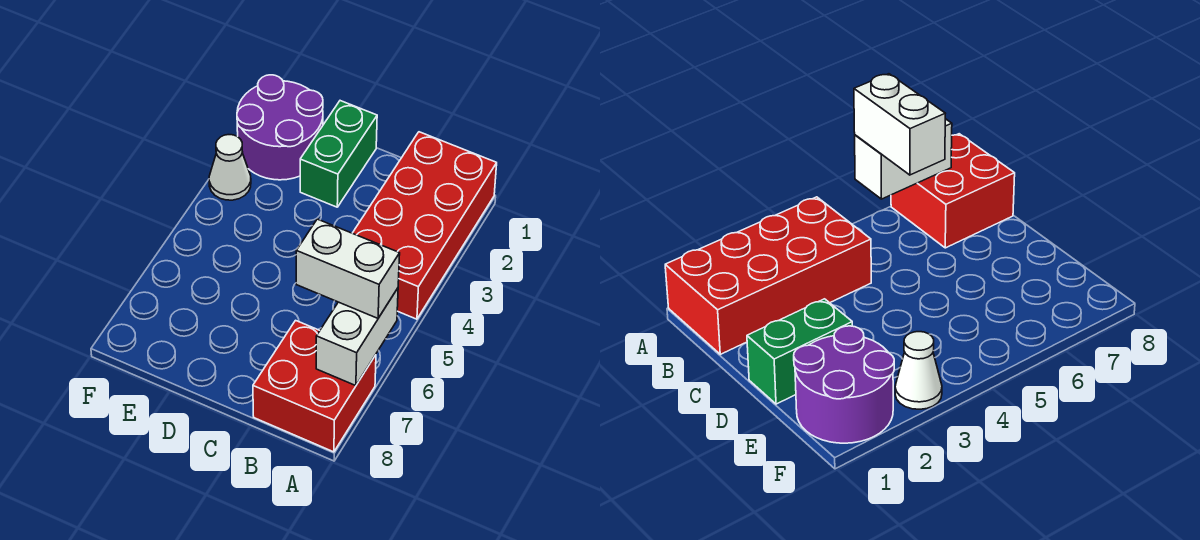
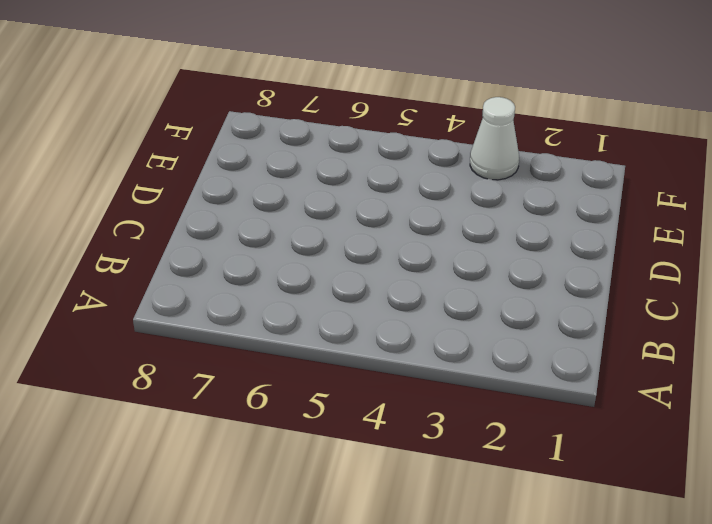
none -> red brick A1:B4 level 1
none -> red brick A7:B8 level 1

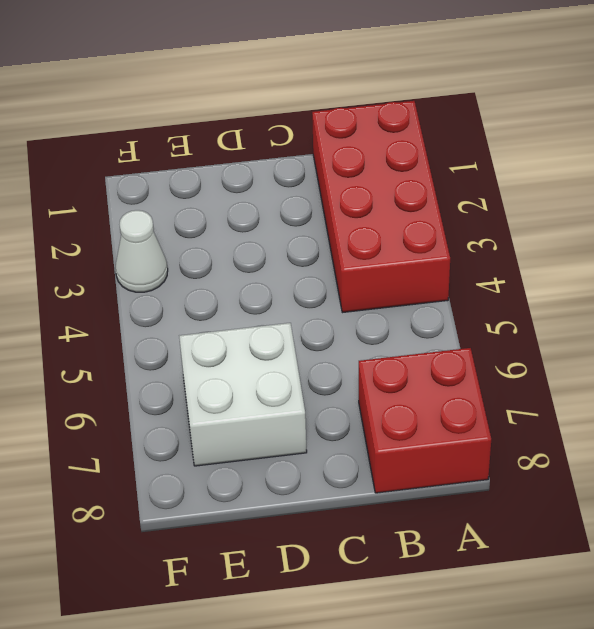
white brick D6:E7 level 1 -> none
none -> green brick D1:D2 level 1
none -> purple round brick E1:F2 level 1

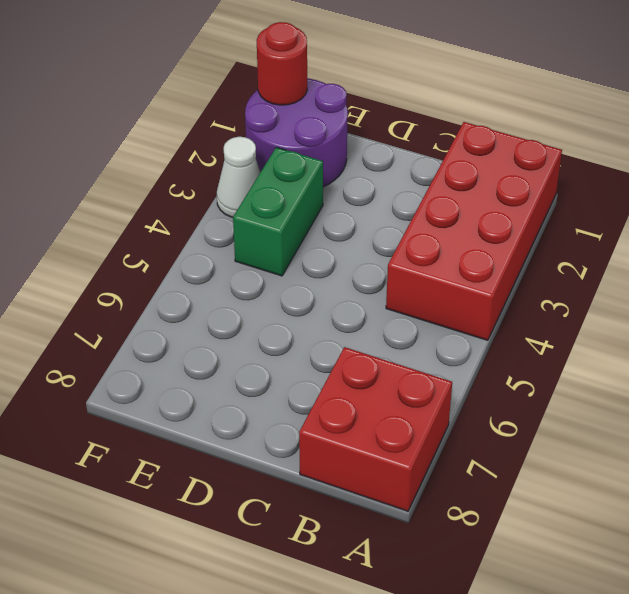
green brick E3:E4 level 1 -> green brick D1:D2 level 1
red round brick F1 level 2 -> none
none -> white brick A6:A7 level 2
none -> white brick A6:B6 level 3

